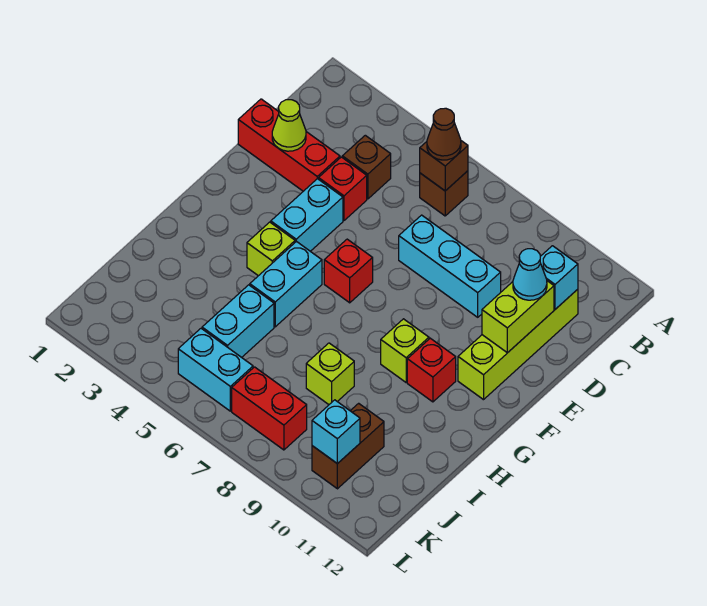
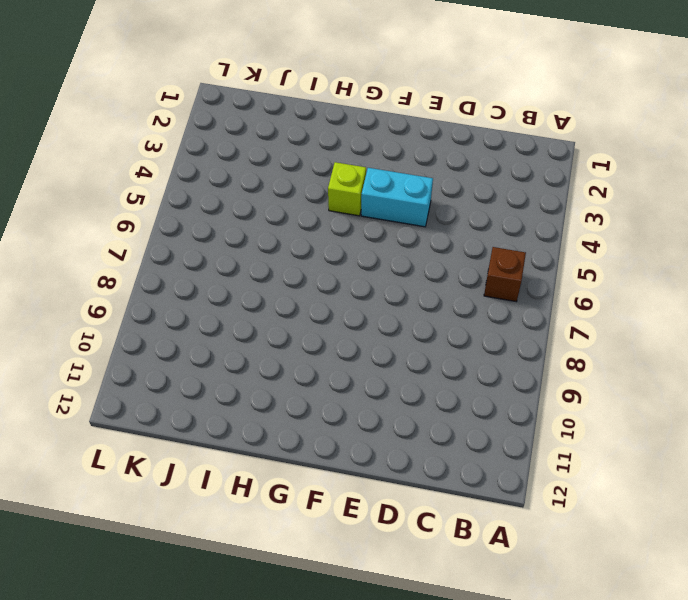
none -> brown brick C4 level 1
none -> lime brick C11:F11 level 1
none -> red brick D1:D3 level 1

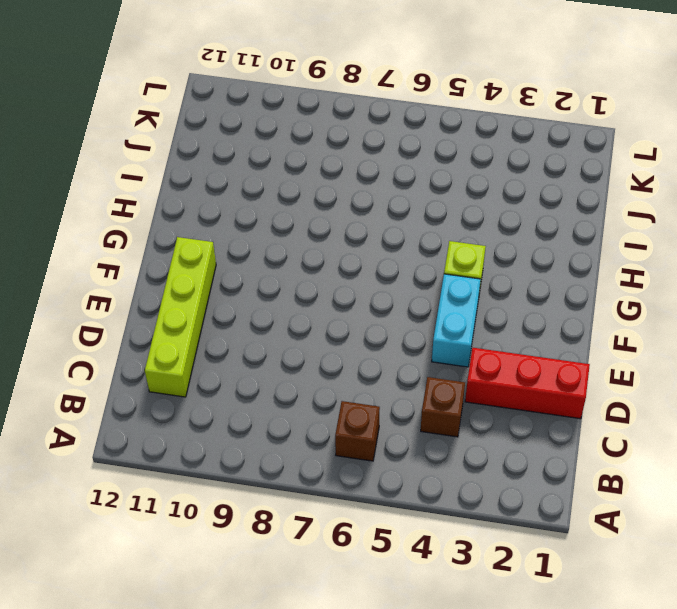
none -> red brick D4 level 1
none -> cyan brick D7:D9 level 1
none -> red brick F6 level 1

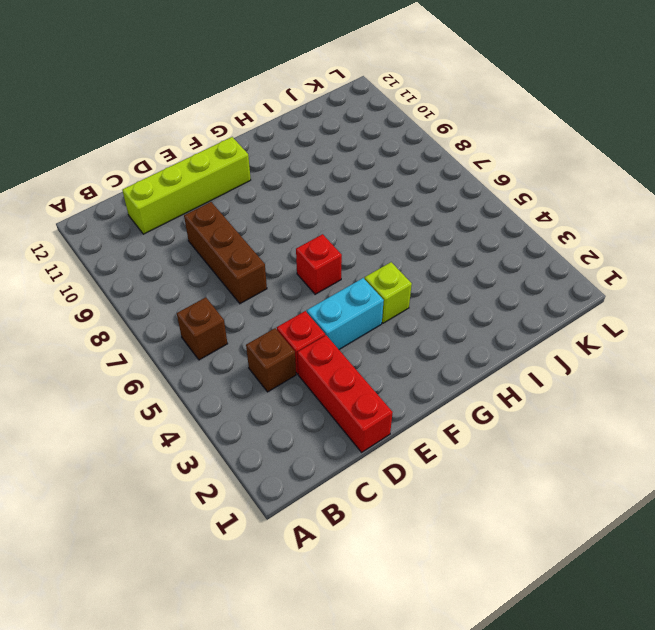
brown brick D7:D9 level 1 -> cyan brick D7:D9 level 1
none -> cyan brick G5:H5 level 1
none -> lime brick G9 level 1
none -> red brick G10 level 1

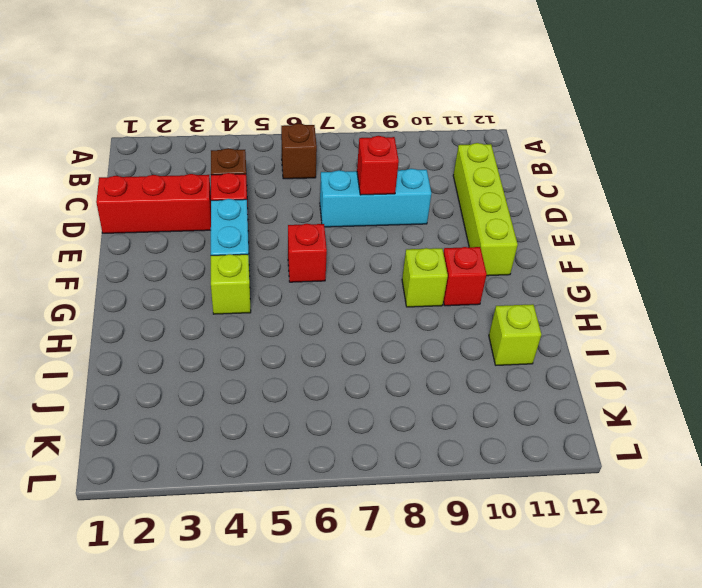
red brick D8 level 2 -> none
lime brick I11 level 1 -> lime brick I8 level 1
none -> cyan brick G5:H5 level 1
none -> cyan brick I5:J5 level 1
none -> brown brick J10:K10 level 1

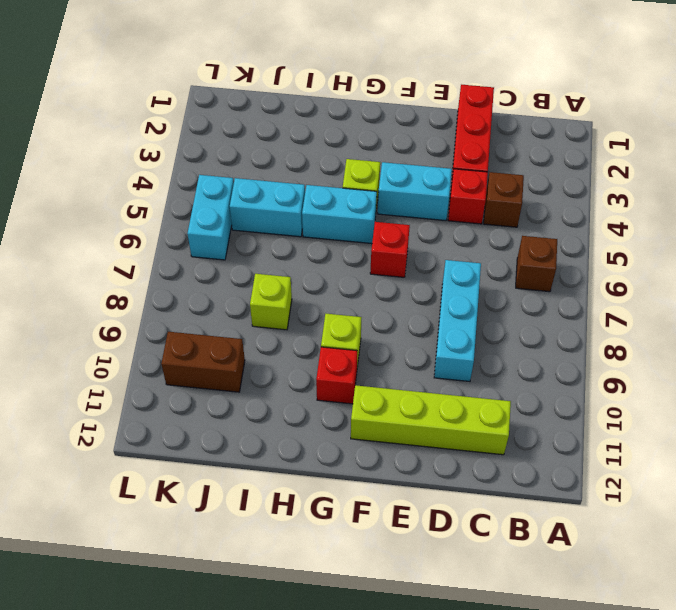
none -> red brick K7:K8 level 1
none -> brown brick B6 level 2
none -> cyan brick C11 level 2

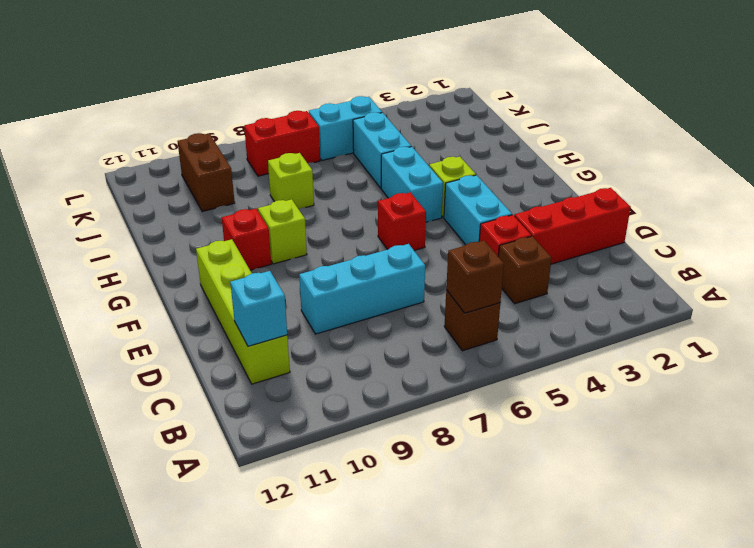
none -> lime cone D2 level 2
none -> lime brick D11:E11 level 2
none -> cyan brick K10 level 2

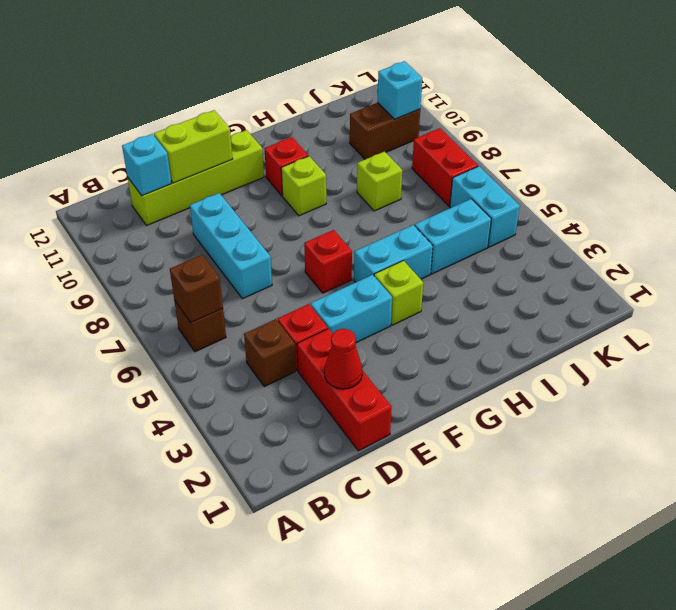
red cone D2 level 2 -> lime cone D2 level 2
none -> brown cone B6 level 3
none -> cyan cone D11 level 3

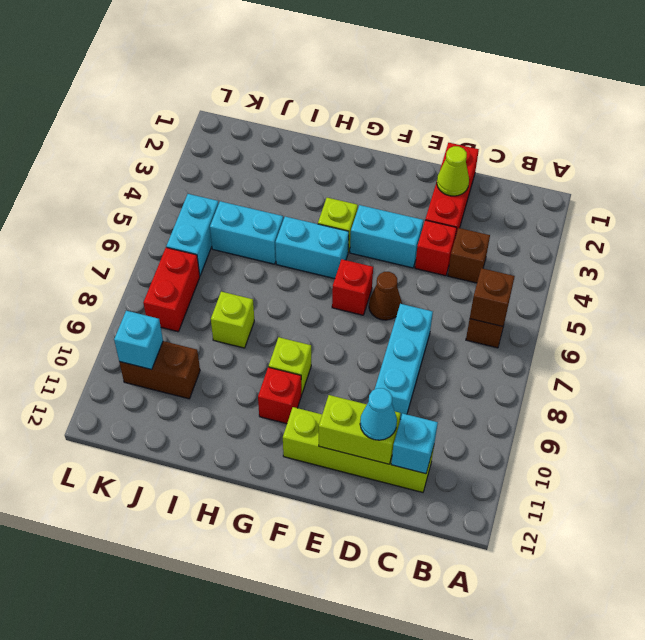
brown cone E6 level 1 -> brown cone B6 level 3

